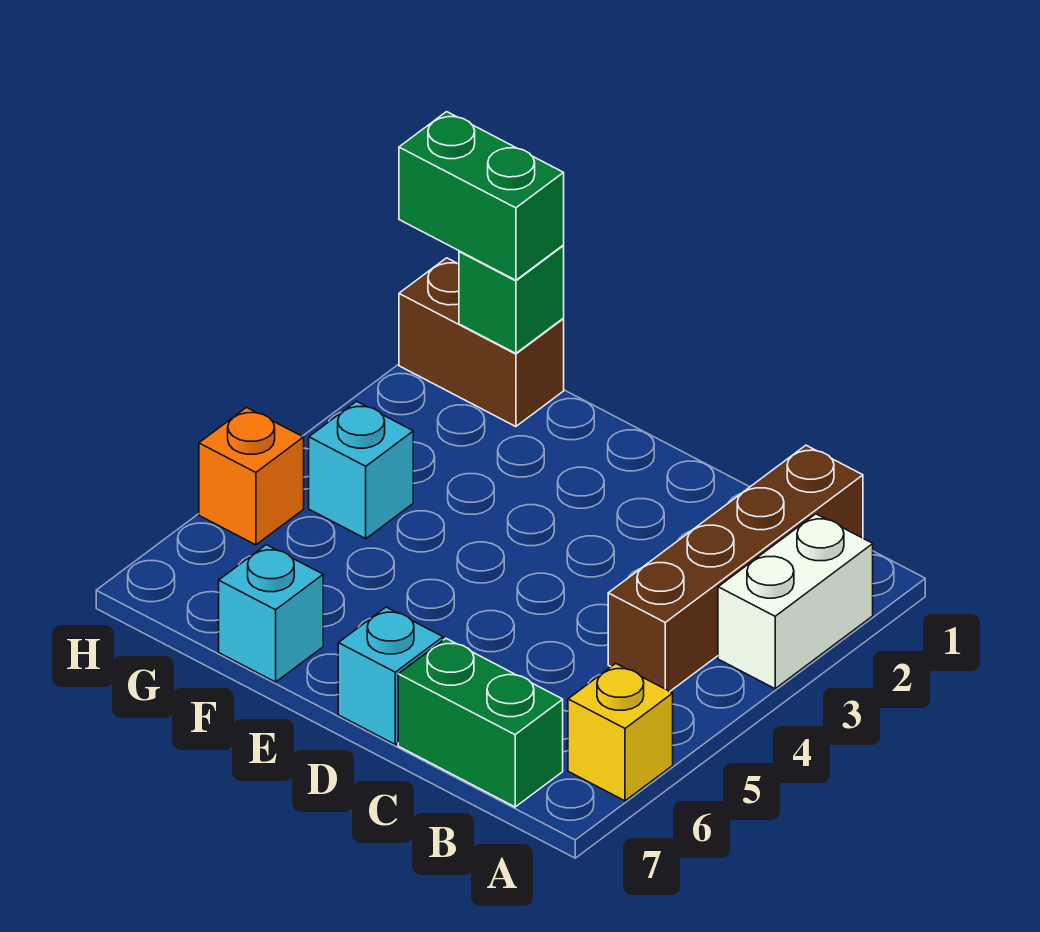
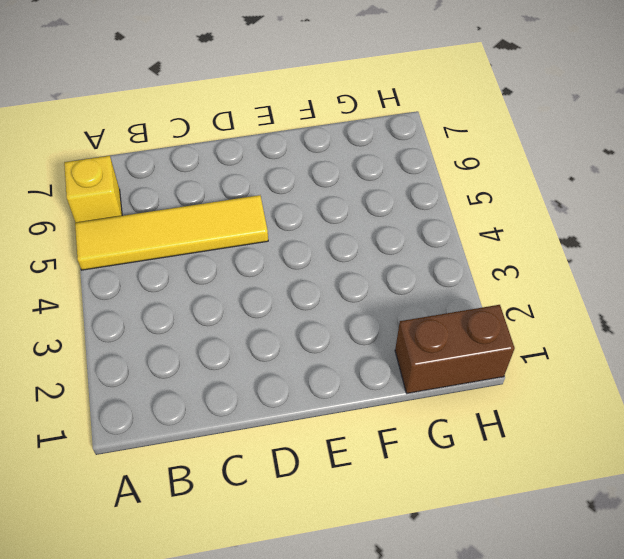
yellow tile A5:D5 level 1 -> none
none -> white brick A2:A3 level 1
none -> brown brick B1:B4 level 1

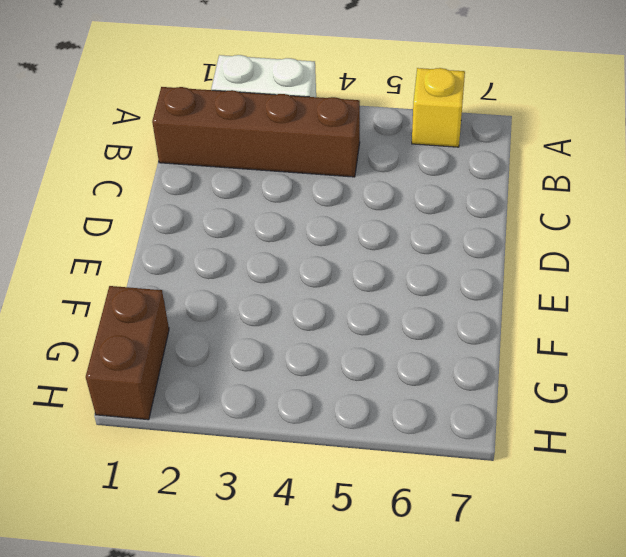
none -> green brick B7:C7 level 1
none -> cyan brick D7 level 1

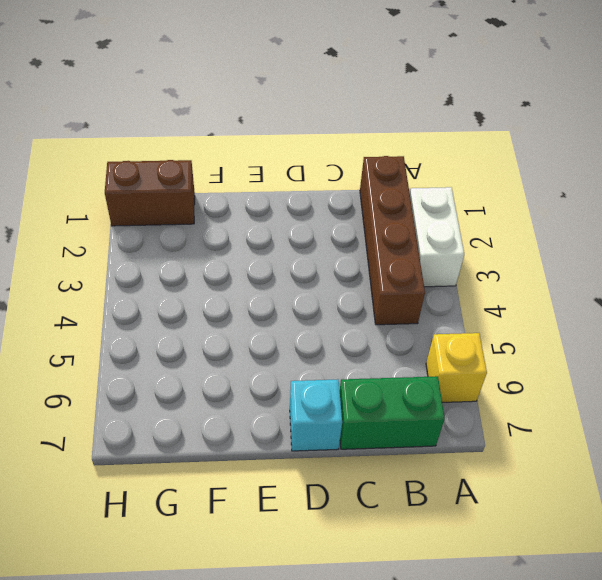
none -> cyan brick F7 level 1
none -> cyan brick G4 level 1

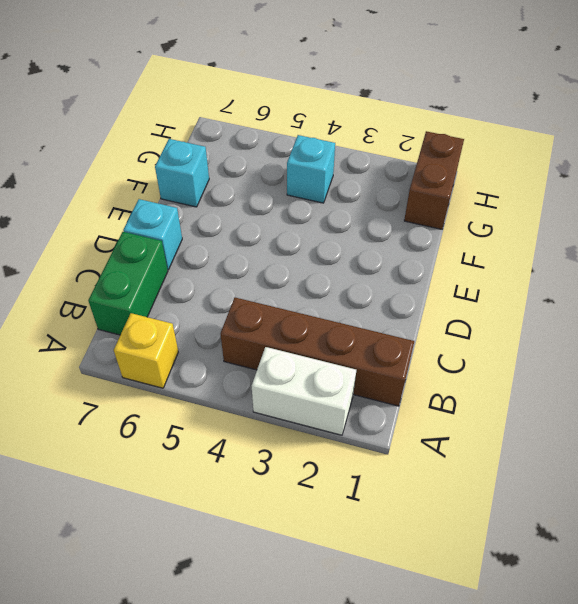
none -> orange brick H5 level 1
none -> green brick G1 level 2

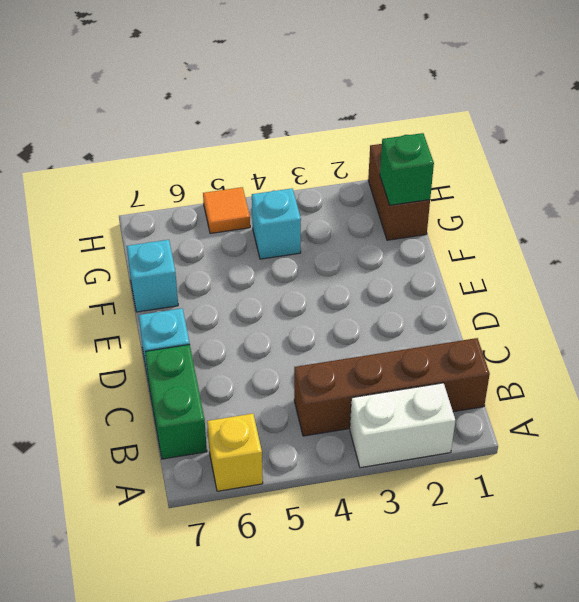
orange tile H5 level 1 -> orange brick H5 level 1
none -> green brick G1:H1 level 3

